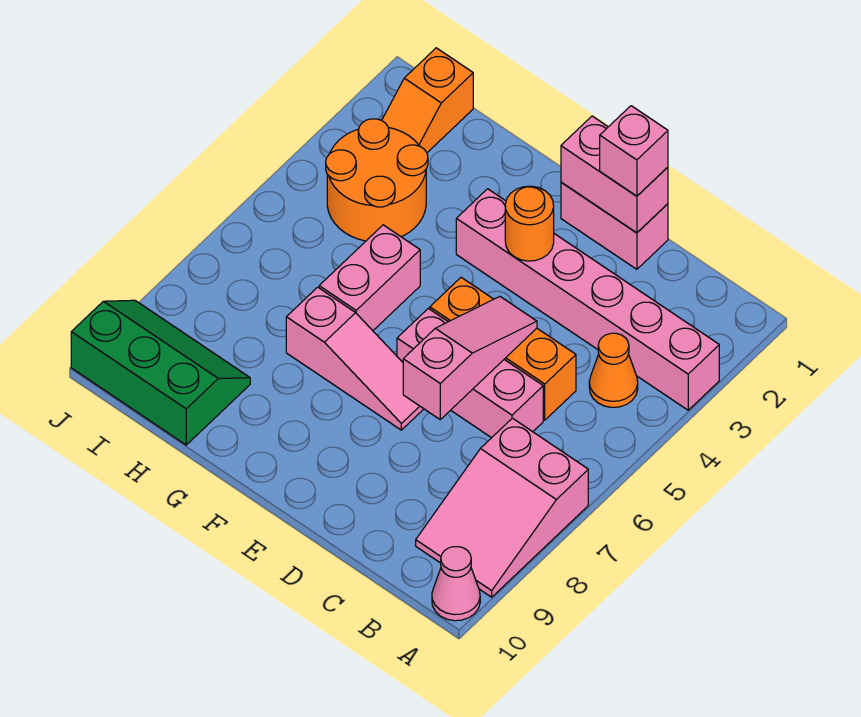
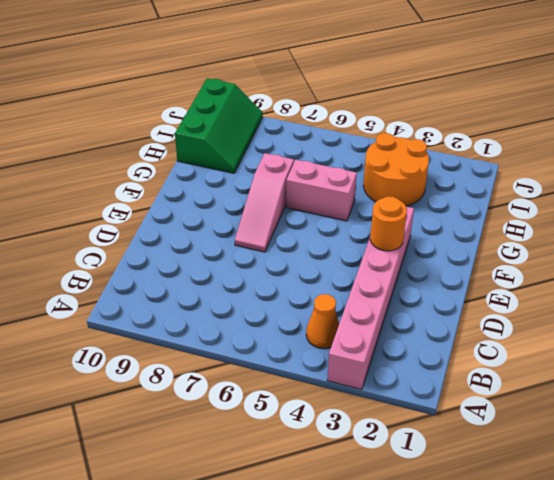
none -> pink slope A7:B9 level 1 top 7
none -> pink cone A10 level 1
none -> orange brick C5:E5 level 1

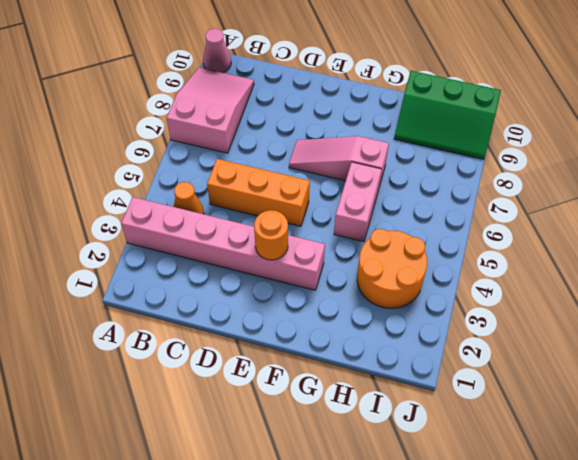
none -> pink brick C6:E6 level 1
none -> pink brick D1:E1 level 1
none -> orange slope I1:I2 level 1 top 1

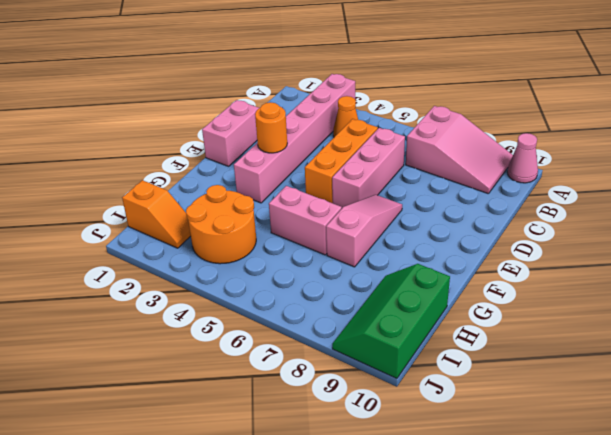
none -> pink brick D1:E1 level 2
none -> pink slope D5:D7 level 2 top 7
none -> pink brick D1 level 3

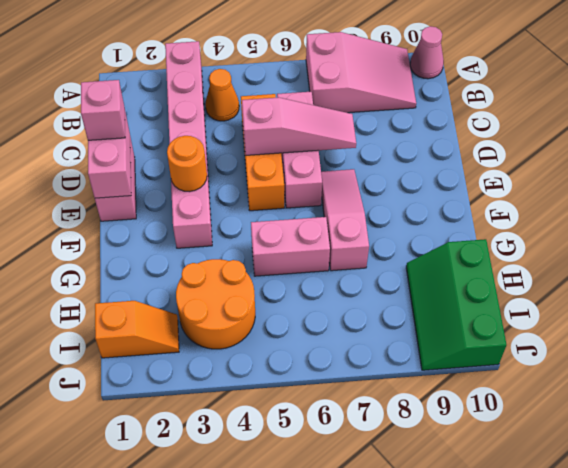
pink slope D5:D7 level 2 top 5 -> pink slope D5:D7 level 2 top 7

